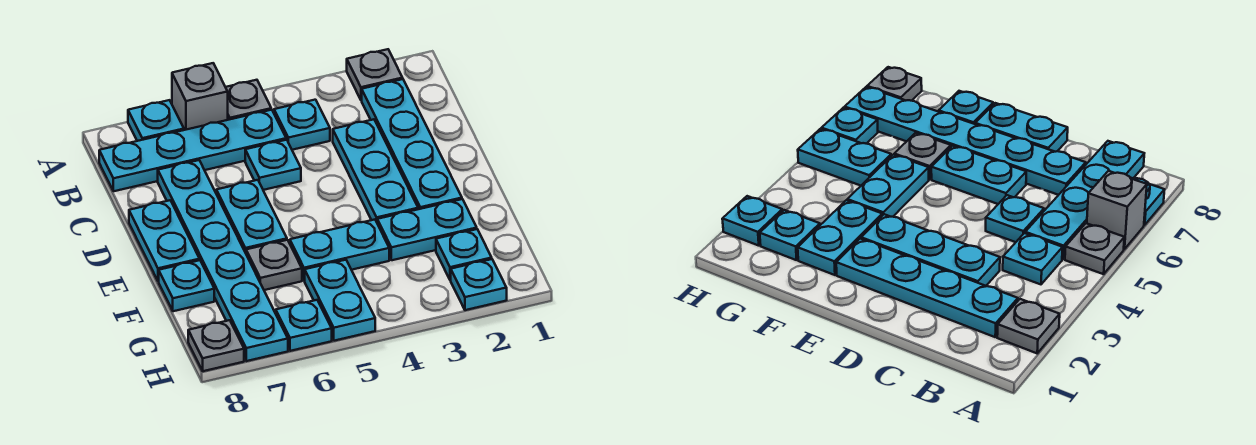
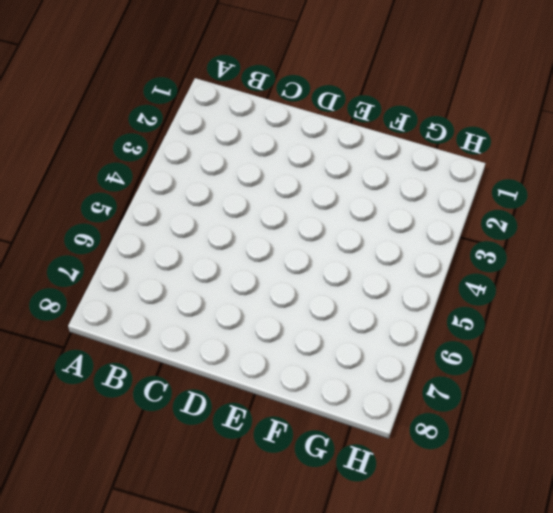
none -> grey plate A2 level 1
none -> grey plate A5 level 1
none -> grey brick A6 level 1

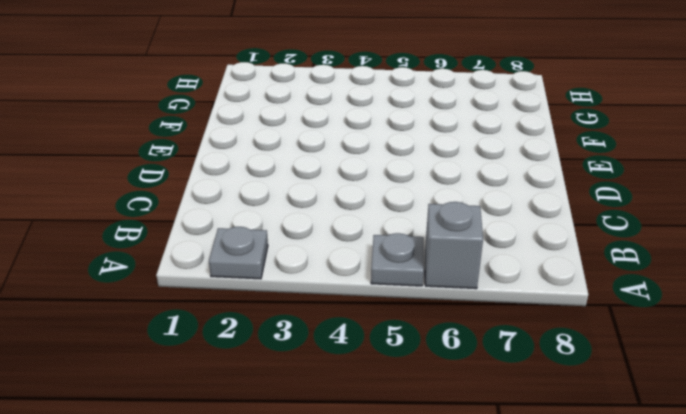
none -> cyan plate A7 level 1
none -> cyan plate B2:E2 level 1
none -> cyan plate B4 level 1

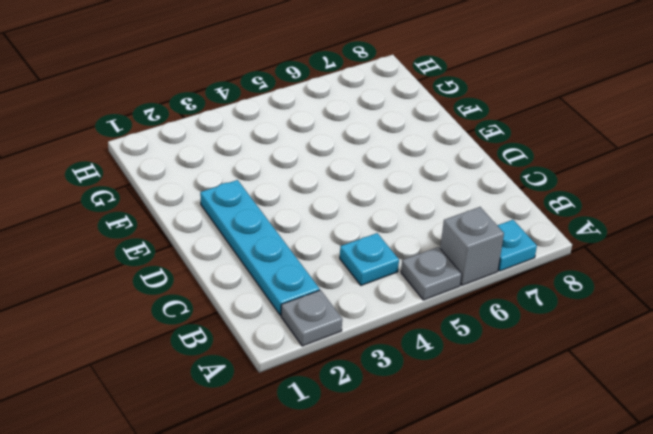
none -> cyan plate B5:B8 level 1
none -> cyan plate C3:E3 level 1
none -> cyan plate C5 level 1

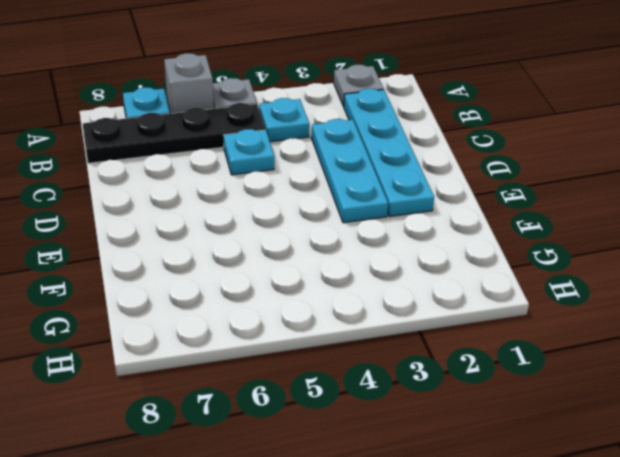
black plate B5:B8 level 1 -> cyan plate B5:B8 level 1
none -> cyan plate C7:H7 level 1
none -> cyan plate D6:E6 level 1
none -> cyan plate D8:E8 level 1

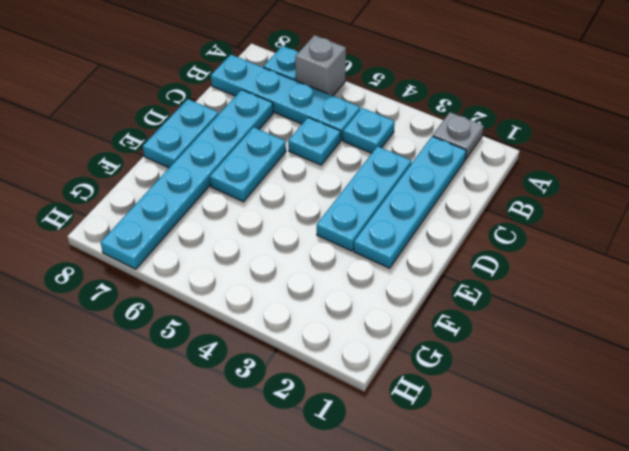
none -> grey plate A5 level 1
none -> cyan plate F2:F3 level 1
none -> cyan plate F4:F5 level 1

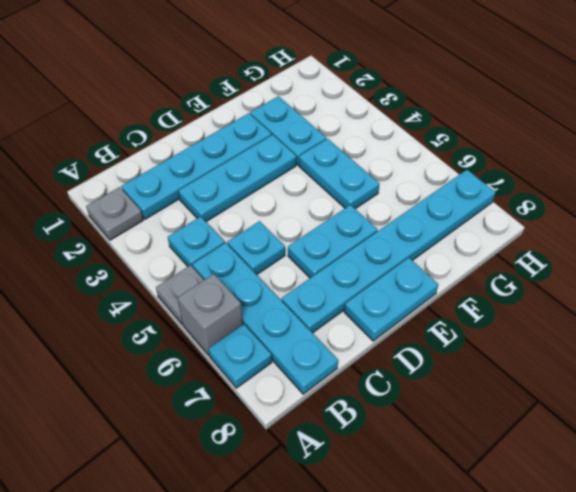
none -> grey plate F6 level 1
none -> cyan plate F8 level 1
none -> cyan plate G2 level 1

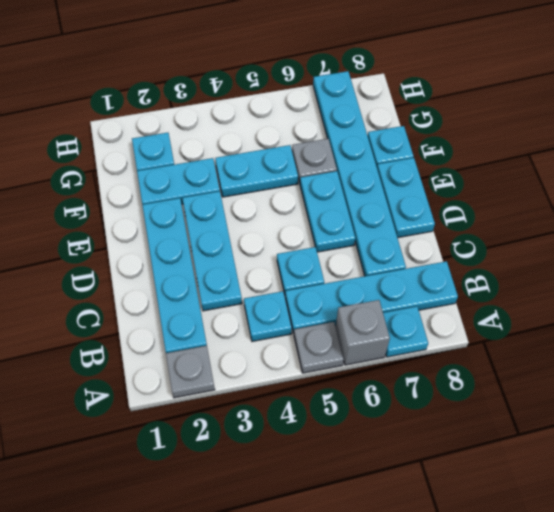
none -> cyan plate G5:H5 level 1
none -> cyan plate H2 level 1
none -> cyan plate H6 level 1

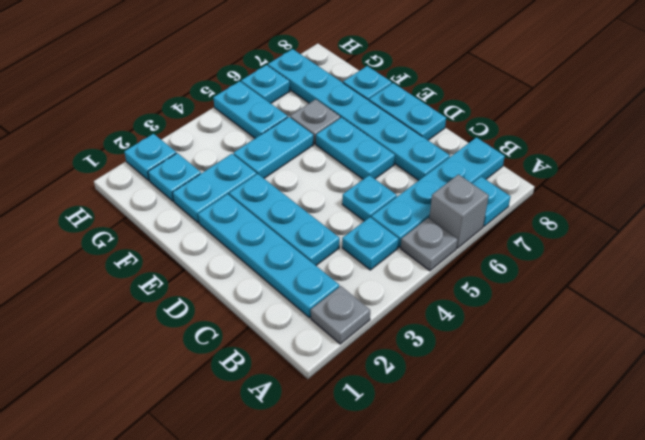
none -> grey plate H8 level 1

